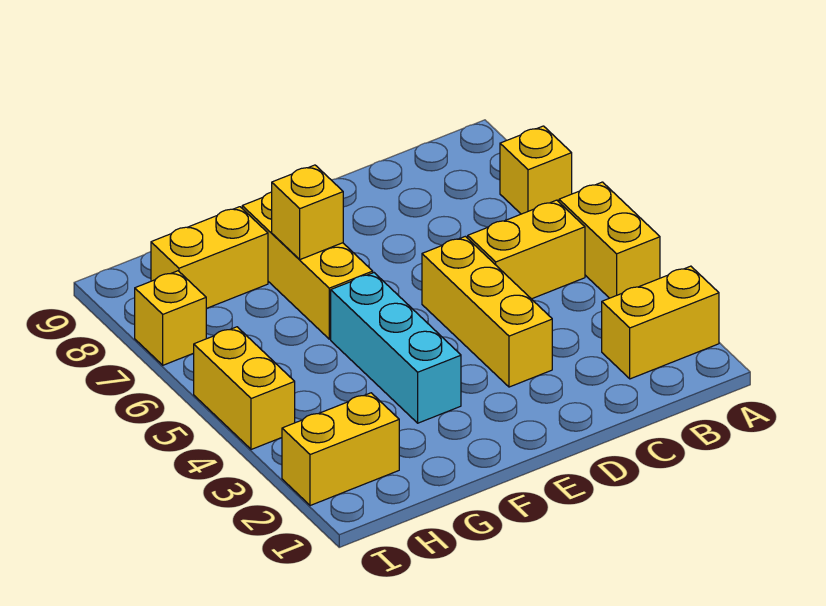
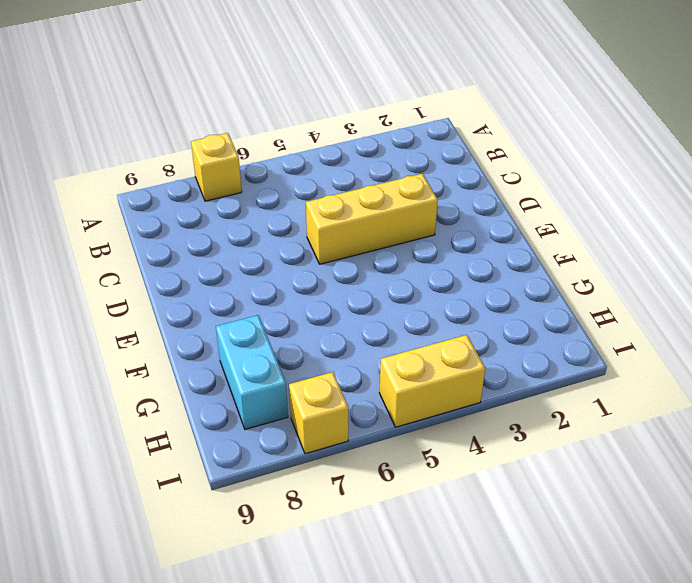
cyan brick G8:H8 level 1 -> yellow brick G8:H8 level 1
none -> yellow brick A2:B2 level 1
none -> yellow brick A4:A5 level 1
none -> yellow brick B5:C5 level 1

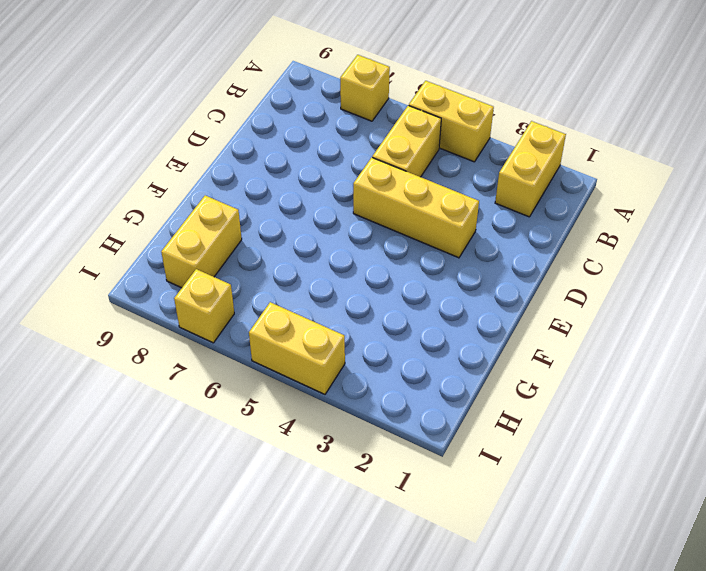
none -> cyan brick F3:F5 level 1
none -> yellow brick F6:F8 level 1
none -> yellow brick H2:I2 level 1

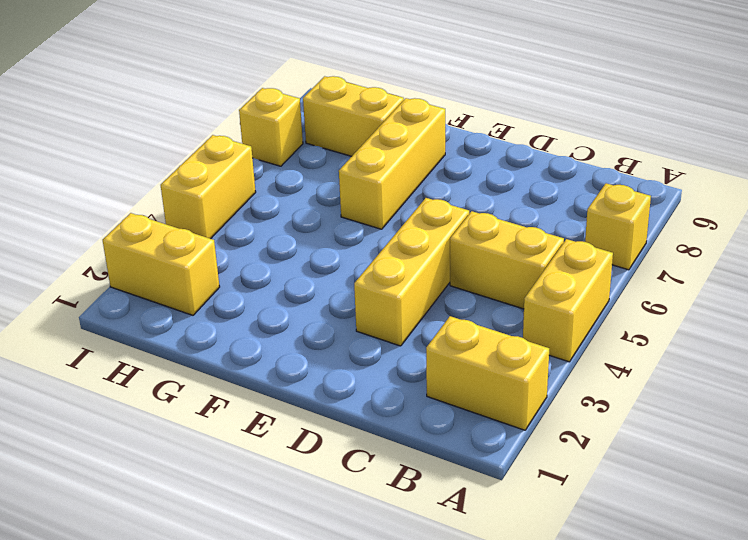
none -> cyan brick F3:F5 level 1
none -> yellow brick F7 level 2

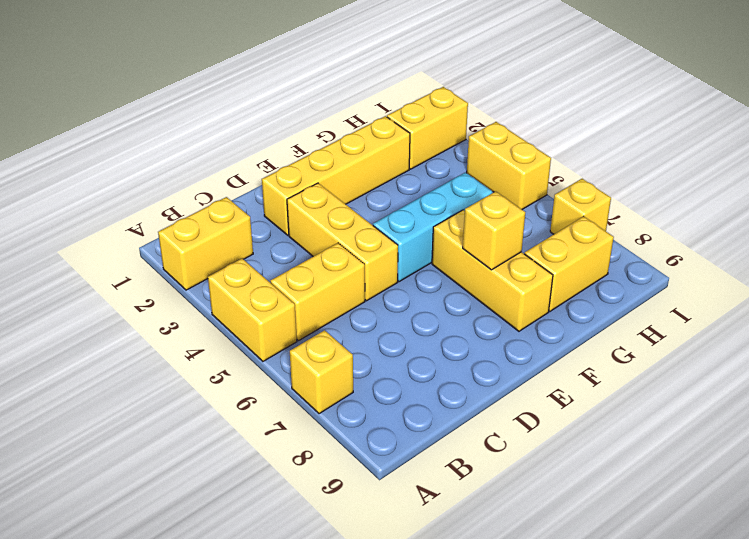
yellow brick D2:G2 level 1 -> none
cyan brick E5:G5 level 1 -> cyan brick F3:F5 level 1

